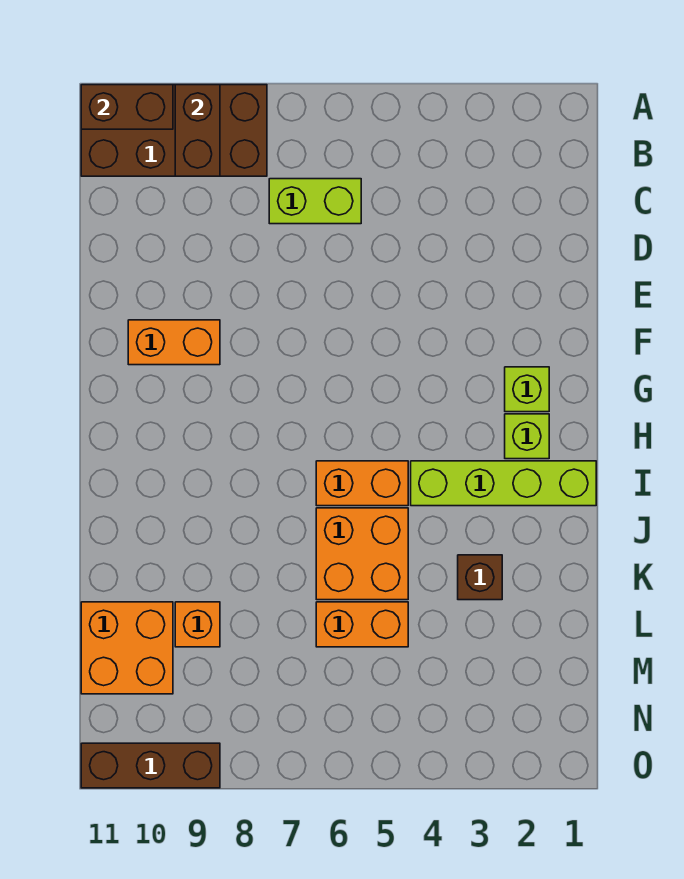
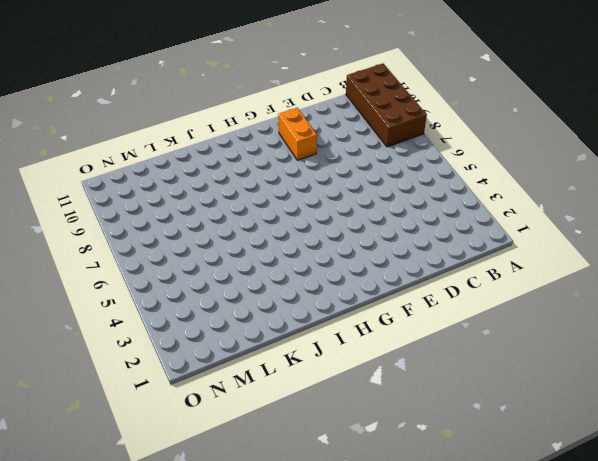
none -> lime brick C6:C7 level 1
none -> lime brick G2 level 1
none -> lime brick H2 level 1

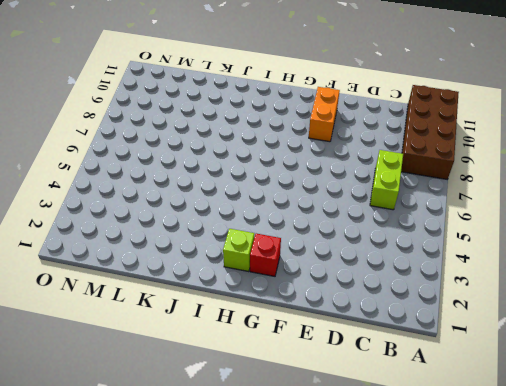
red brick G2 level 1 -> lime brick G2 level 1
none -> lime brick I1:I4 level 1
none -> orange brick I5:I6 level 1
none -> orange brick J5:K6 level 1

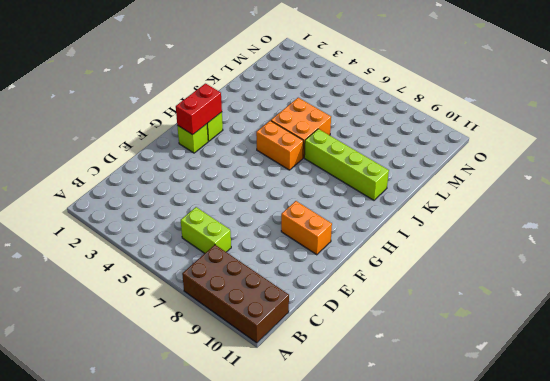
red brick G2:H2 level 2 -> none
lime brick J7:J10 level 1 -> lime brick I1:I4 level 1
none -> brown brick K3 level 1
none -> orange brick L5:L6 level 1
none -> orange brick L9 level 1

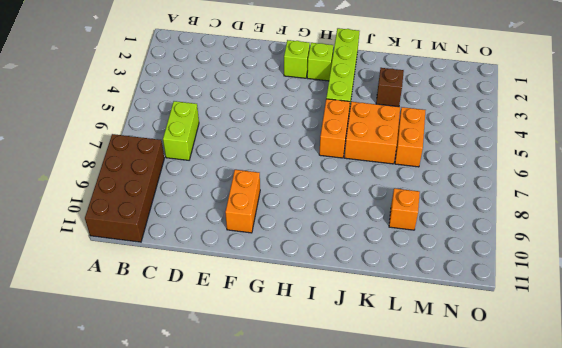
none -> orange brick L10:M11 level 1
none -> brown brick O9:O11 level 1
none -> brown brick A9:B9 level 2

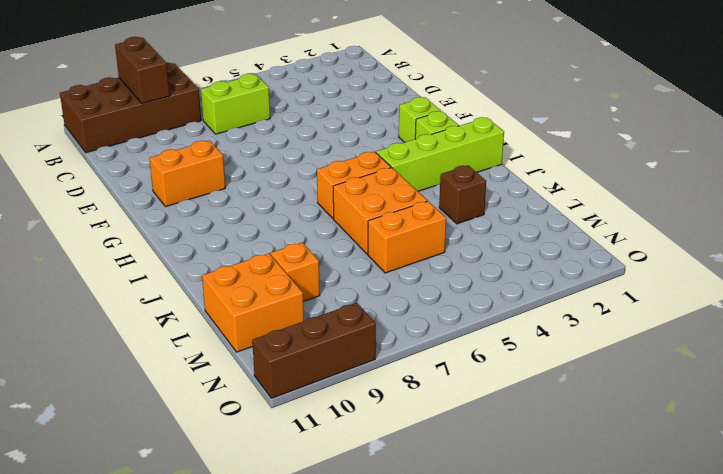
none -> brown brick A10:A11 level 2

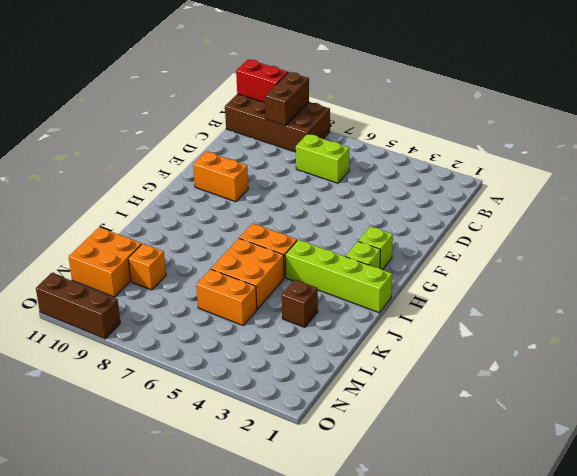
red brick A10:A11 level 2 -> brown brick A10:A11 level 2

